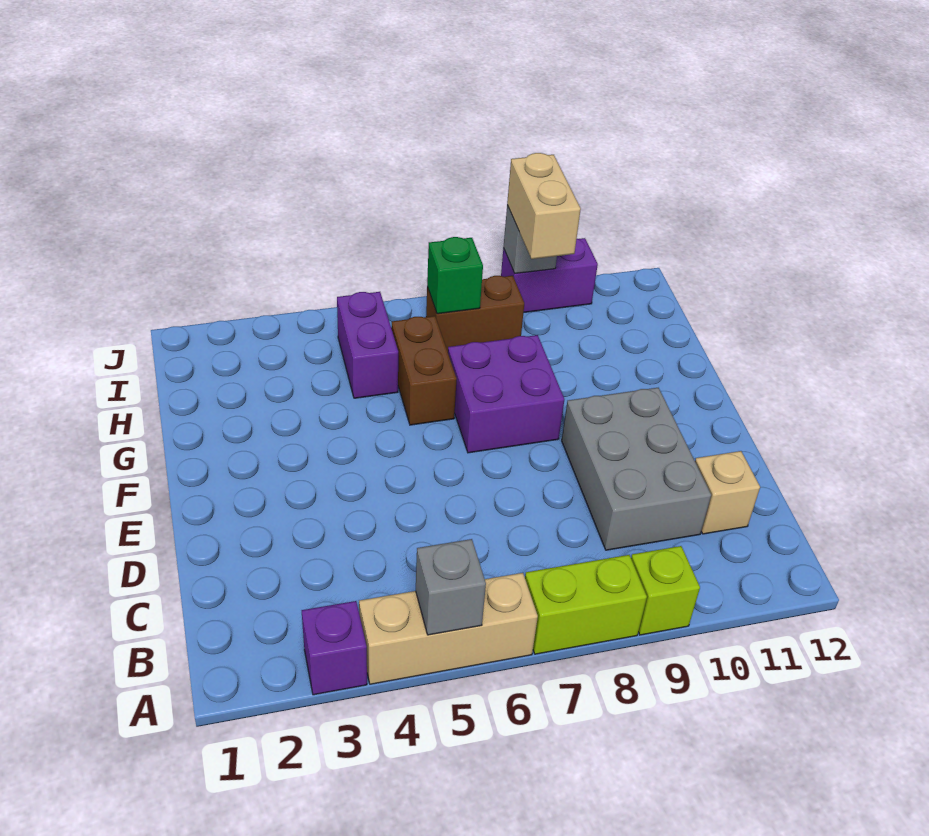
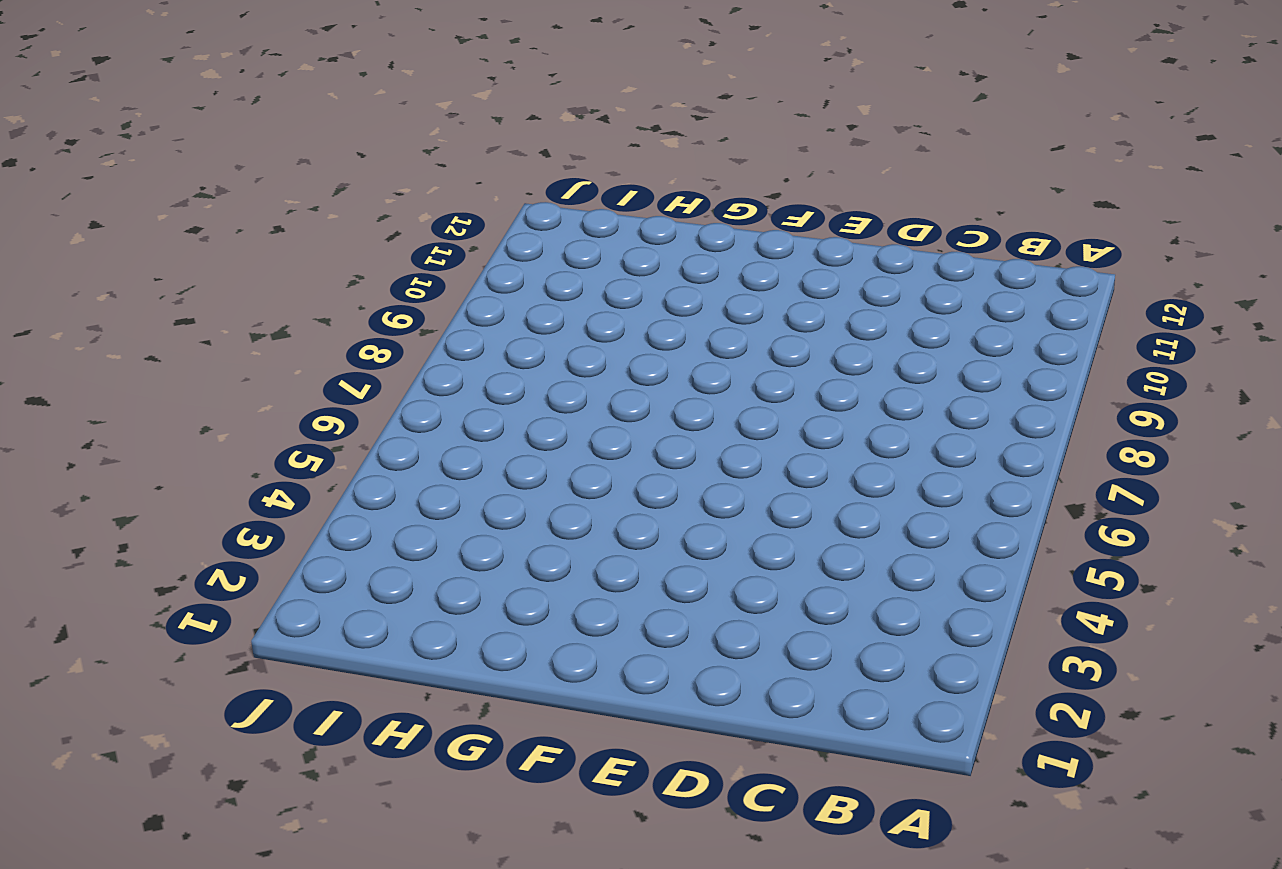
none -> purple brick A3 level 1
none -> tan brick A4:A6 level 1
none -> lime brick A7:A8 level 1

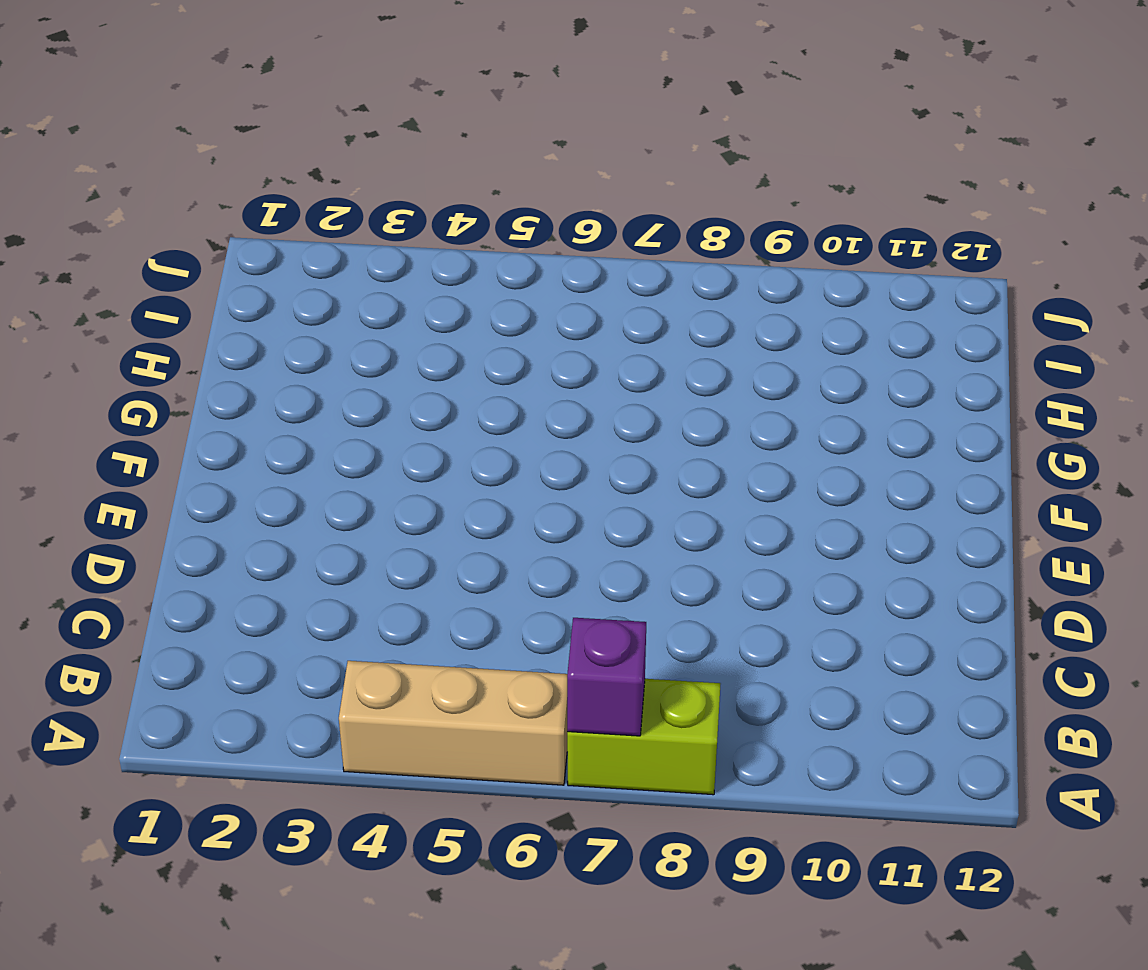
purple brick A7 level 2 -> purple brick A3 level 1
none -> lime brick A9 level 1
none -> grey brick C9:E10 level 1
none -> tan brick C11 level 1

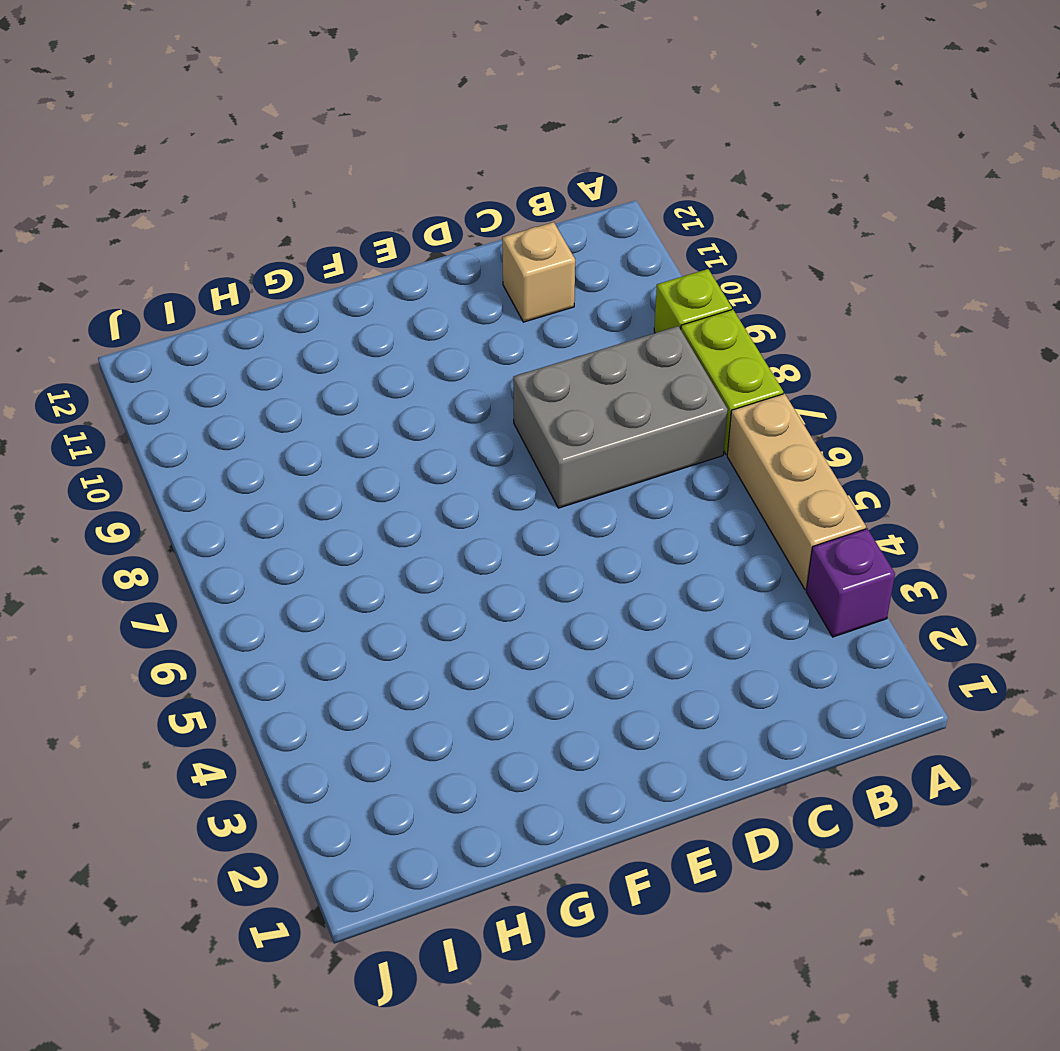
grey brick B7:D8 level 1 -> grey brick C9:E10 level 1
none -> purple brick F7:G8 level 1
none -> brown brick G6:H6 level 1
none -> purple brick H5:I5 level 1

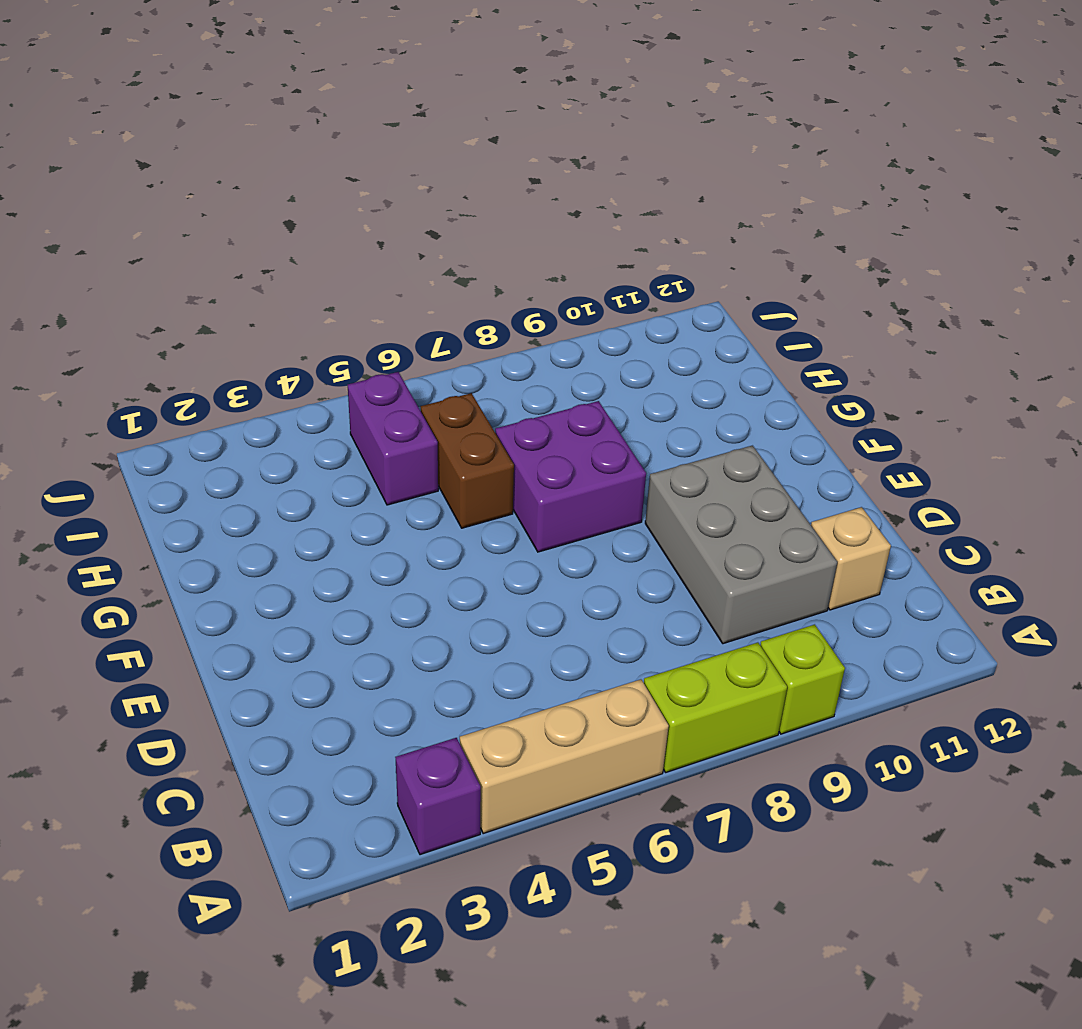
none -> brown brick I7:I8 level 1
none -> purple brick J9:J10 level 1
none -> grey brick A5 level 2

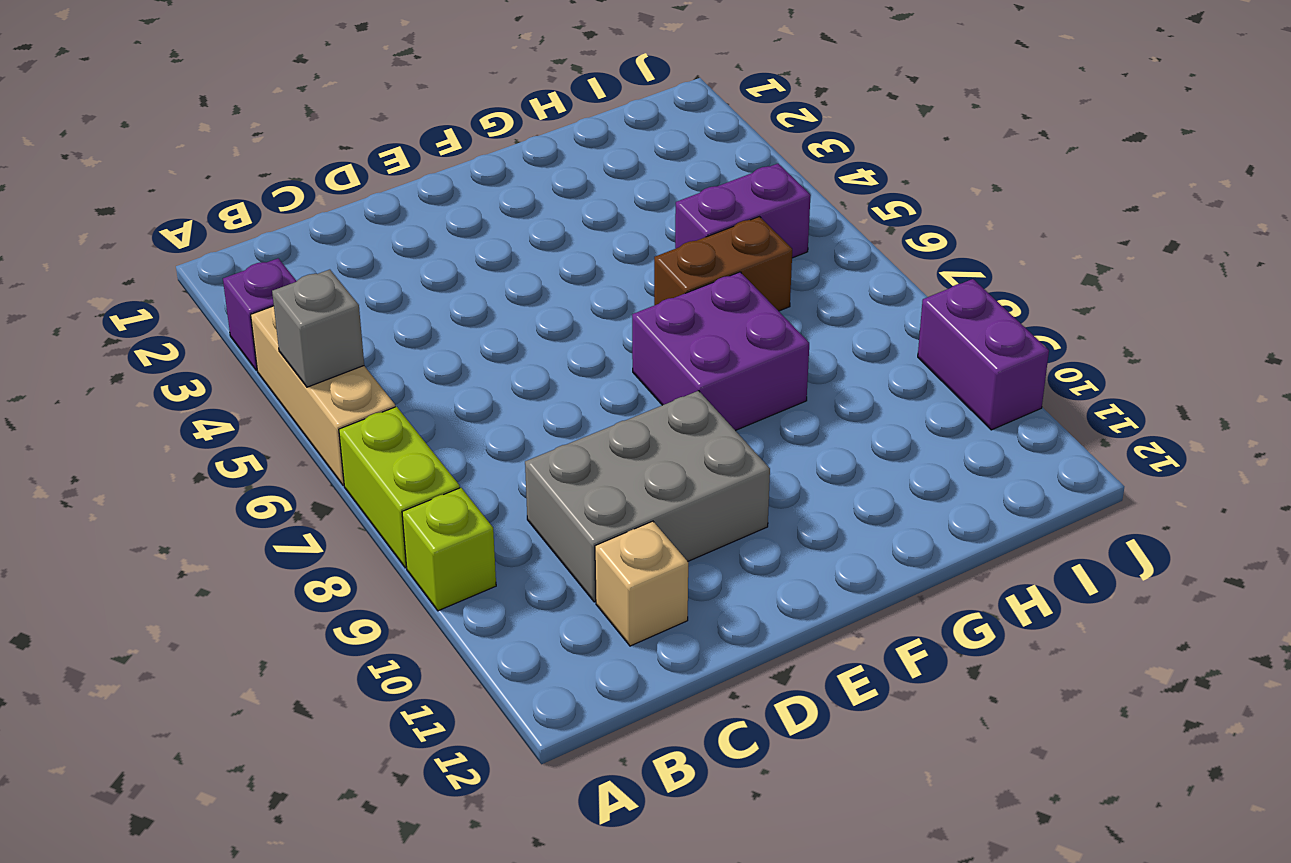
none -> brown brick I7:I8 level 1
none -> green brick I7 level 2
none -> grey brick J9 level 2

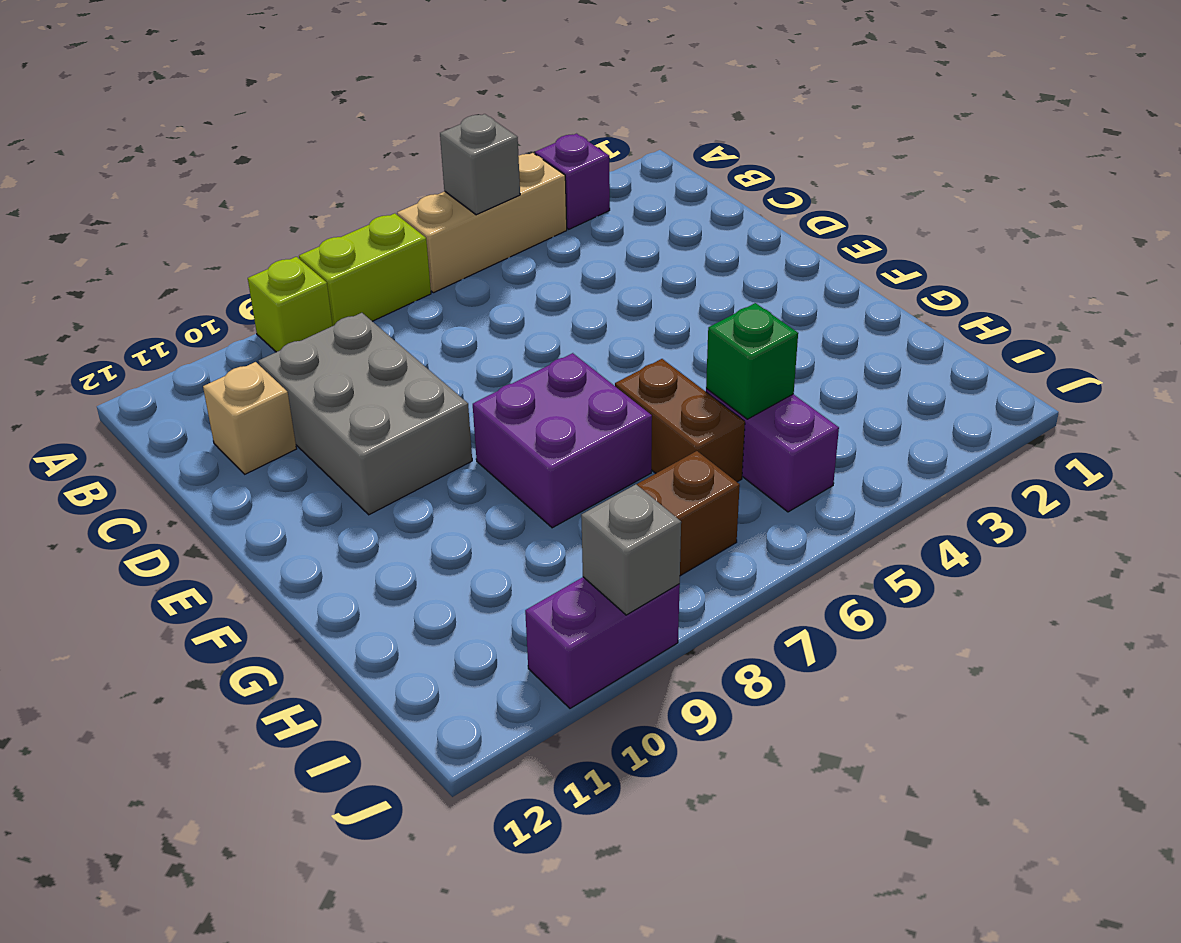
green brick H5 level 2 -> green brick I7 level 2
none -> tan brick I9:J9 level 3

